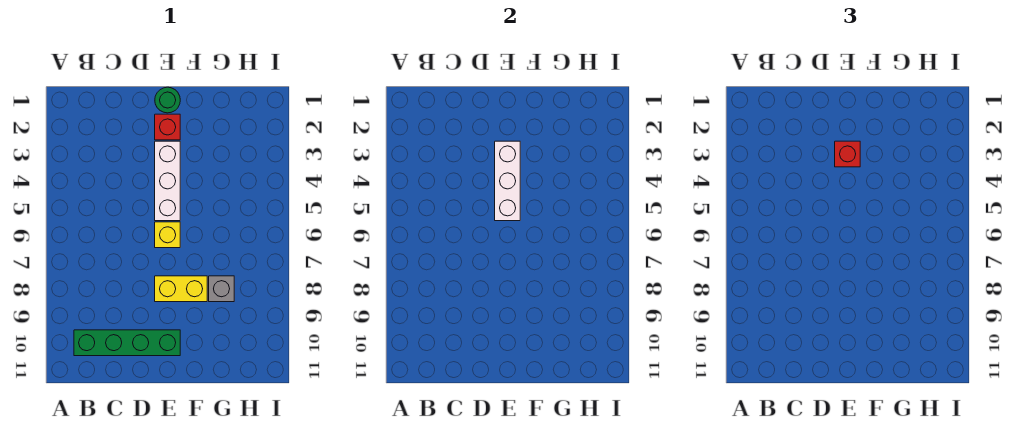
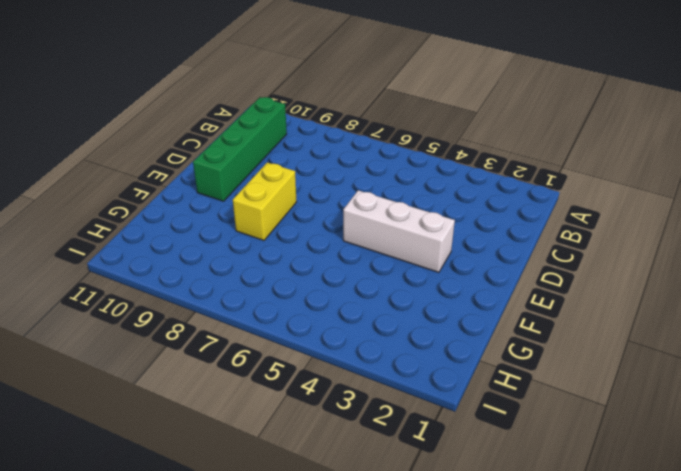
none -> green round brick E1 level 1
none -> red brick E2 level 1

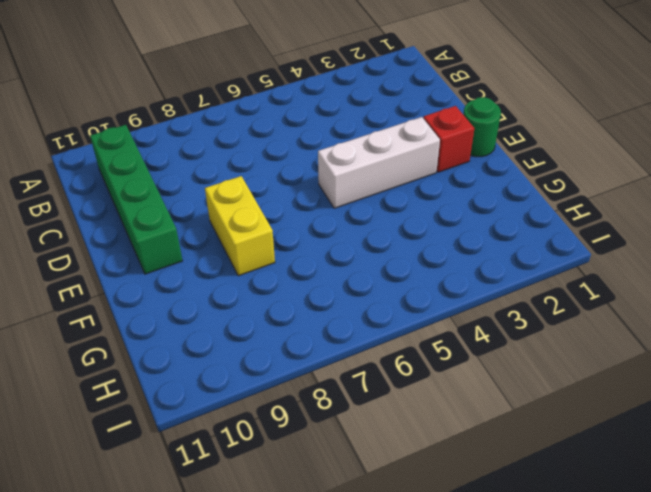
none -> yellow brick E6 level 1
none -> grey brick G8 level 1

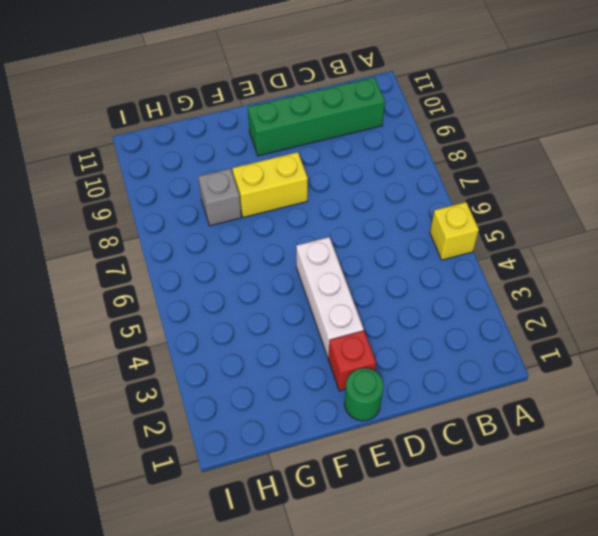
yellow brick A5 level 1 -> yellow brick E6 level 1
none -> white brick E3:E5 level 2
none -> red brick E3 level 3

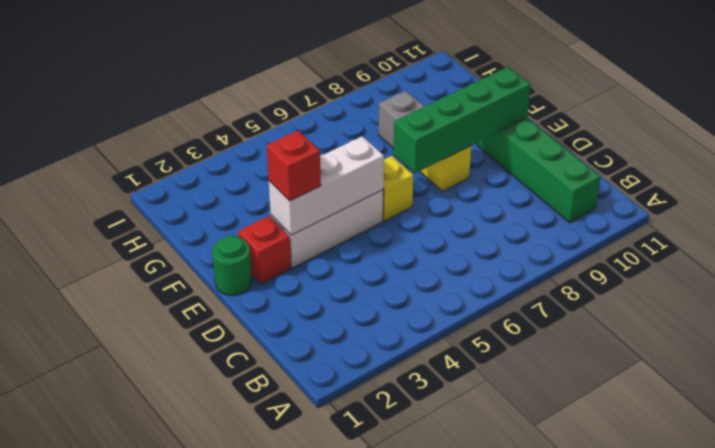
green brick E7:E10 level 2 -> none

